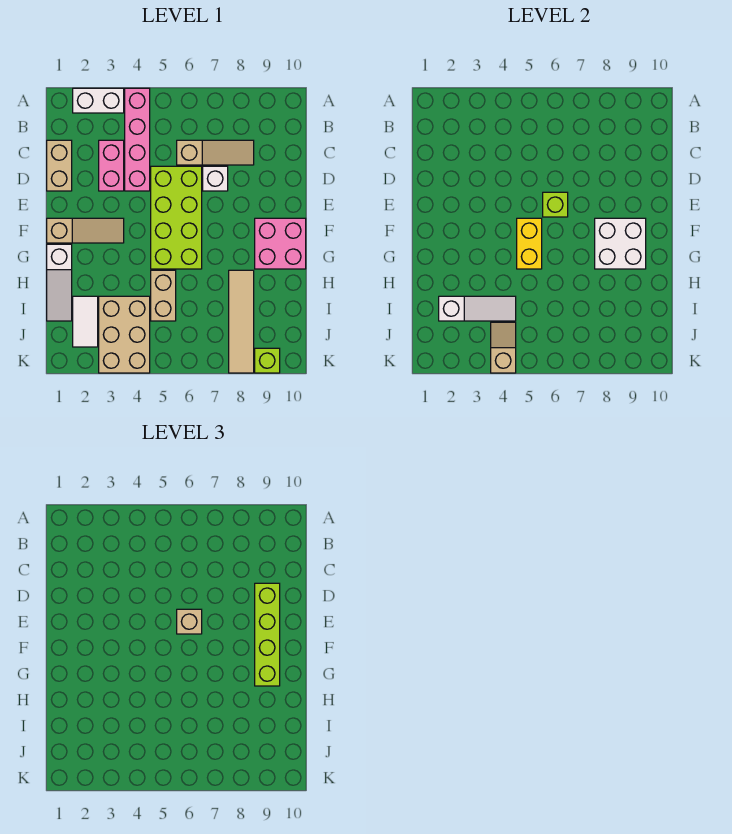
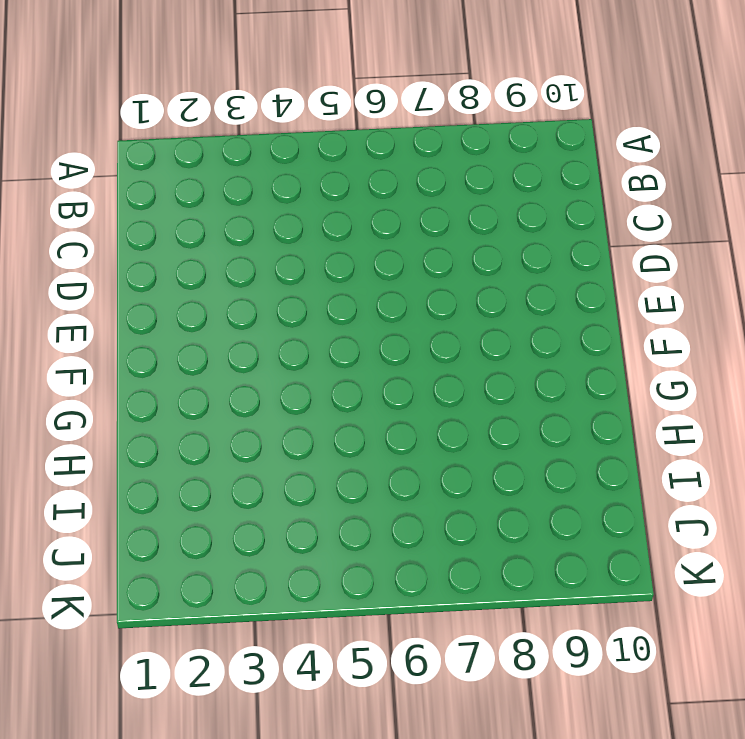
none -> white brick A2:A3 level 1
none -> pink brick A4:D4 level 1
none -> tan brick C1:D1 level 1

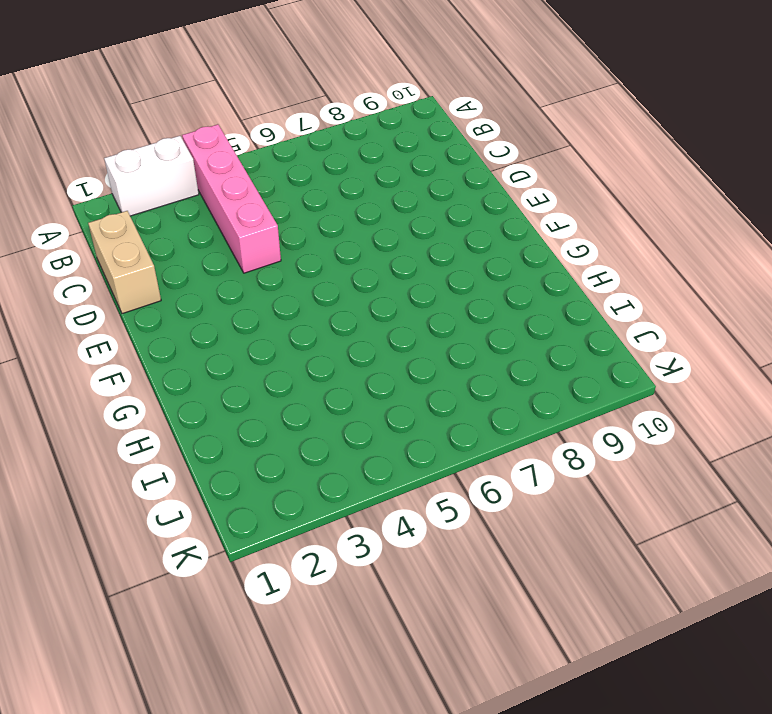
none -> pink brick C3:D3 level 1
none -> tan slope C6:C8 level 1 top 6
none -> lime brick D5:G6 level 1

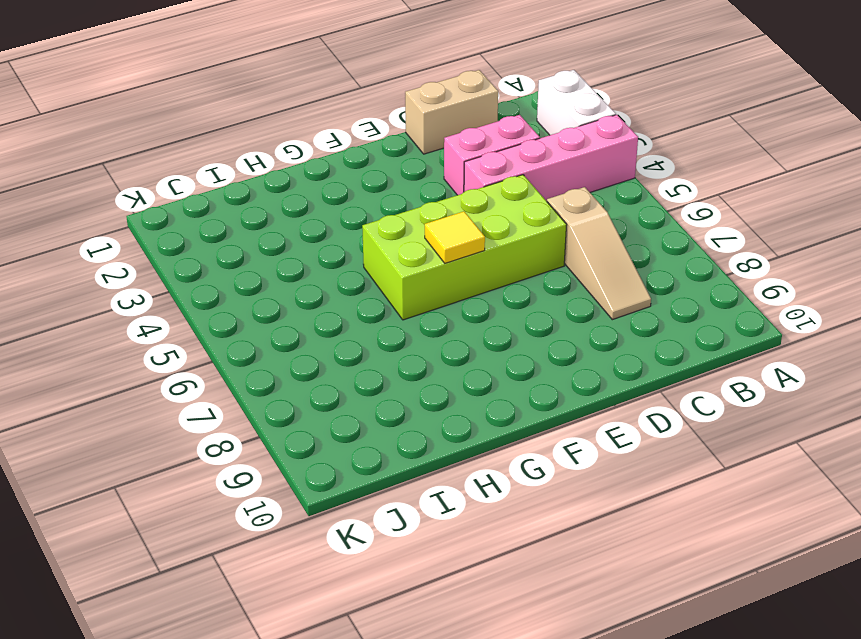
yellow tile F6 level 2 -> none
none -> white brick D7 level 1
none -> tan slope F1:F3 level 1 top 1
none -> pink brick F9:G10 level 1

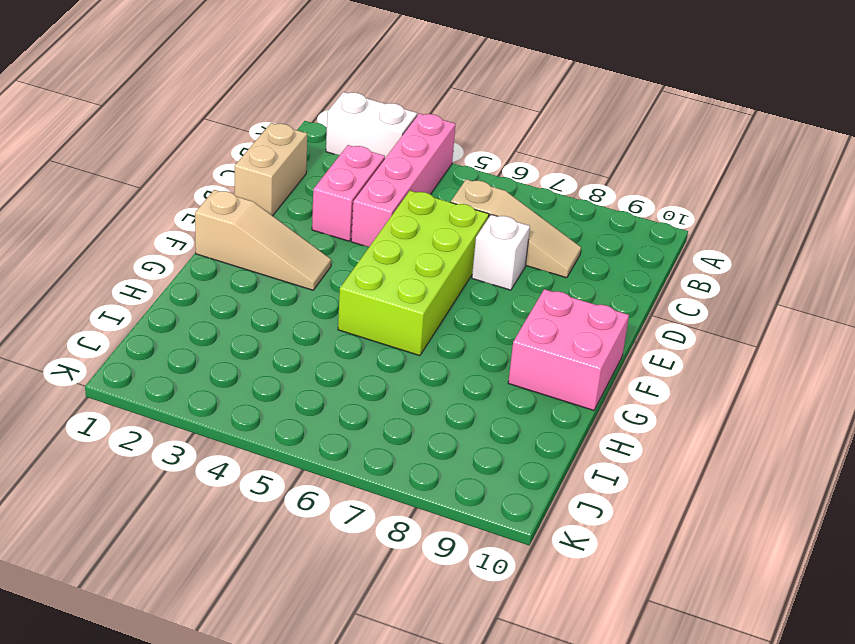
none -> white slope G1:I1 level 1 top G
none -> tan brick H5:I5 level 1
none -> tan tile H8:K8 level 1

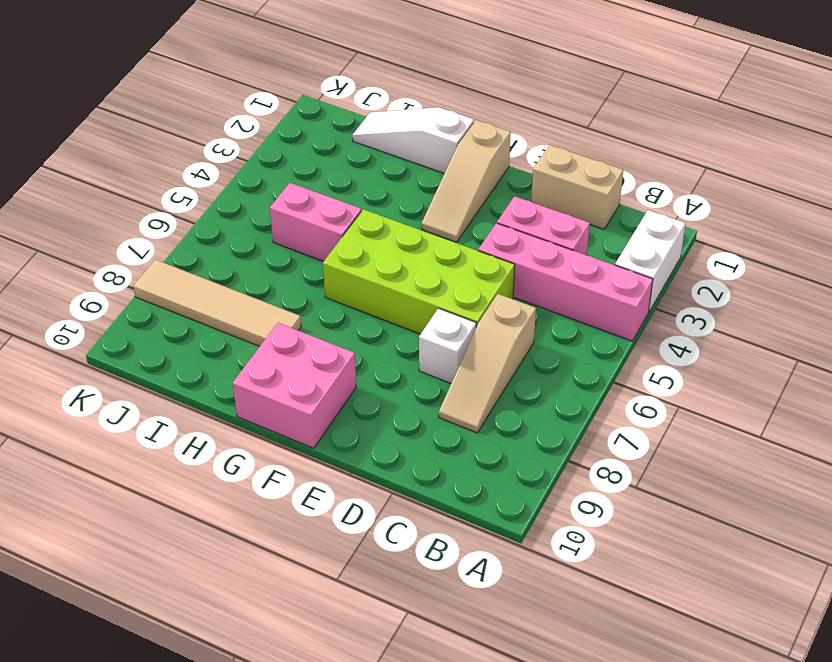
pink brick H5:I5 level 1 -> tan brick H5:I5 level 1
none -> white tile I2:J2 level 1
none -> tan brick I3:K4 level 1
none -> lime brick K9 level 1

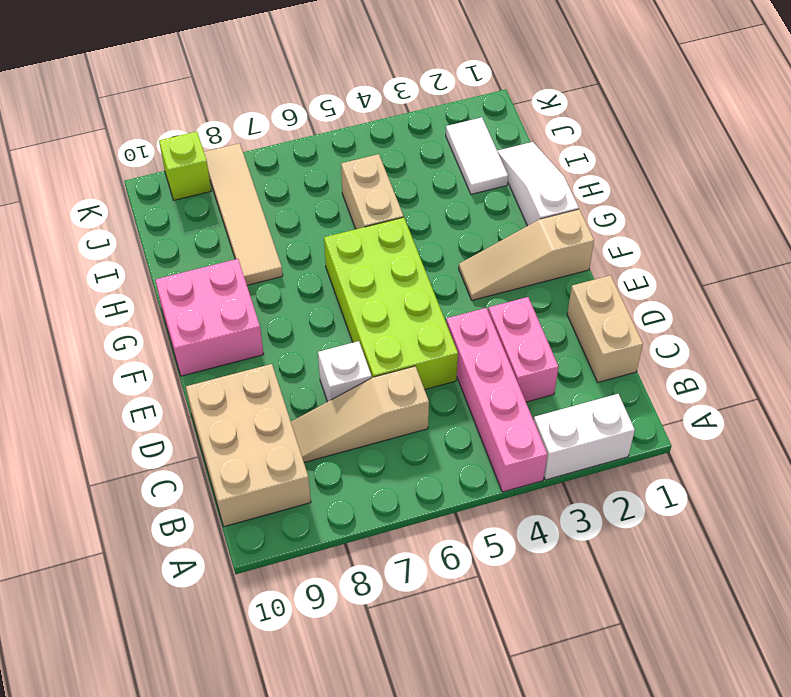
tan brick B9:D10 level 1 -> tan brick I3:K4 level 1
none -> lime brick E6 level 2
none -> yellow brick F5:G5 level 2
none -> white brick F8:G9 level 2

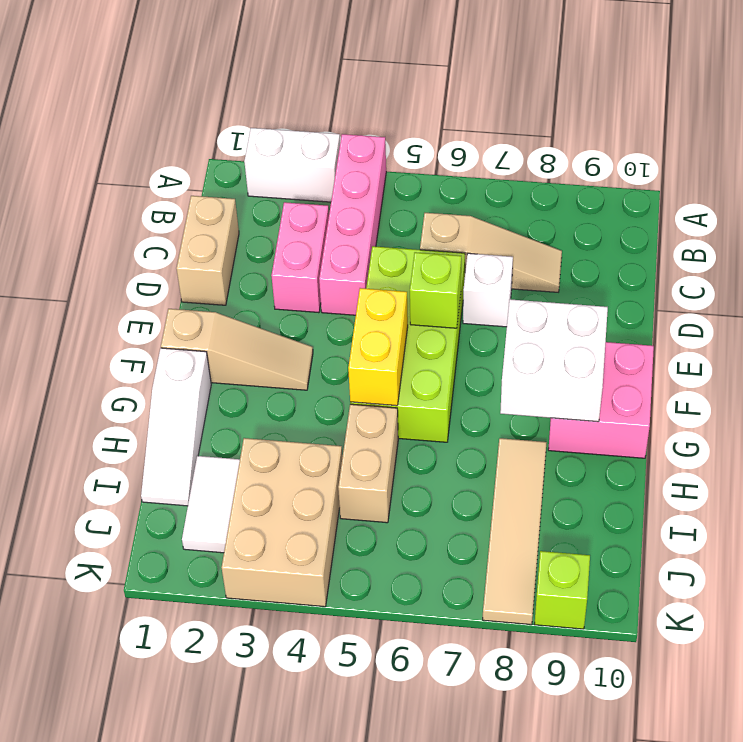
none -> white slope I2:I4 level 2 top 2
none -> tan slope J4:K4 level 2 top K
none -> lime brick D9:G9 level 3

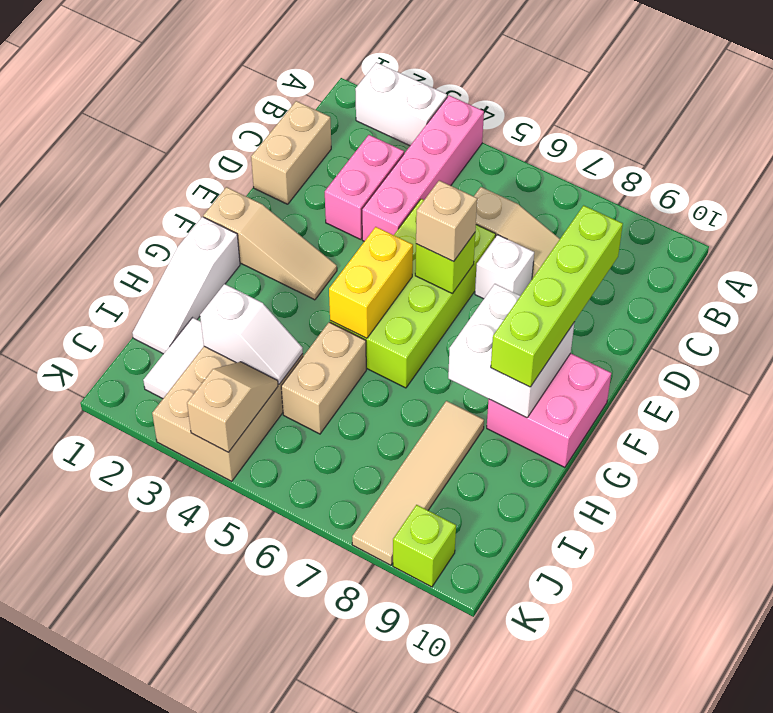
white slope I3:I4 level 2 top 3 -> white slope I2:I4 level 2 top 2

